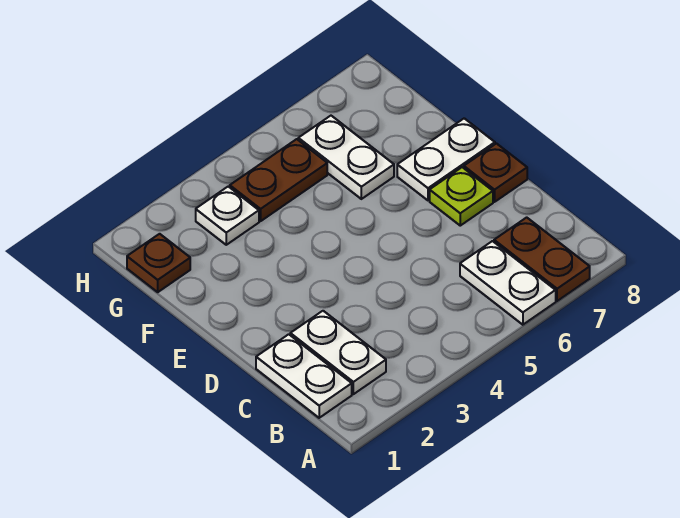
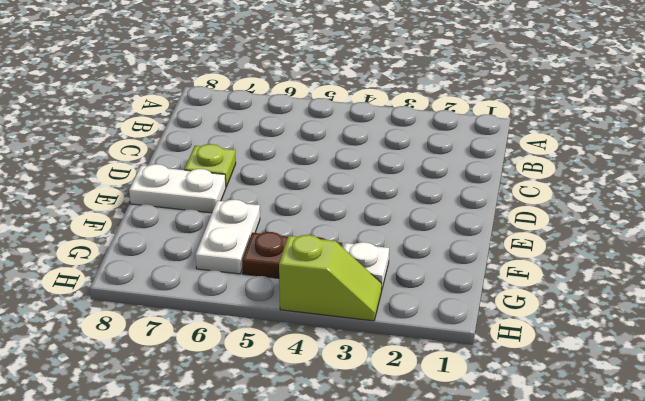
lime slope H3:H4 level 1 top 4 -> none
none -> white plate A6:B6 level 1
none -> brown plate A7:B7 level 1

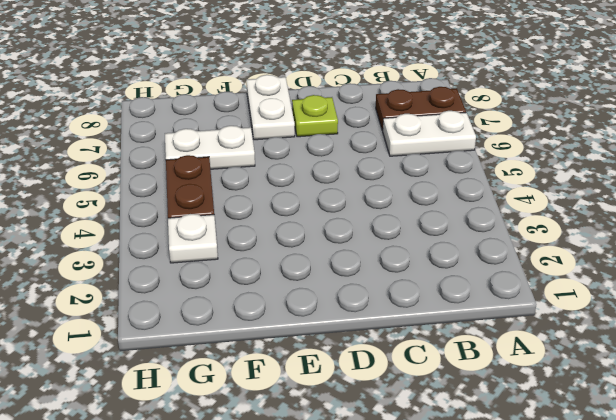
none -> white plate B1:C1 level 1
none -> white plate B2:C2 level 1

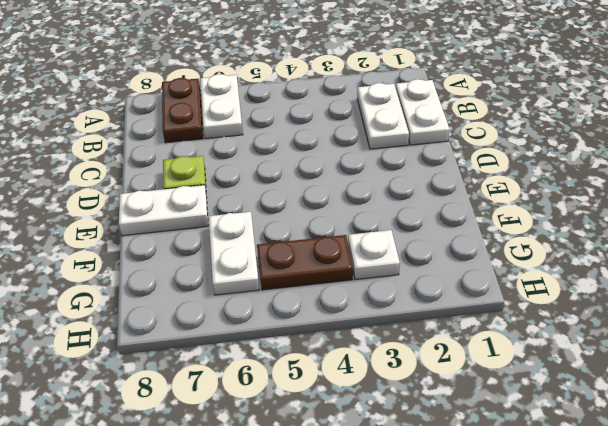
none -> brown plate D8 level 1
none -> brown plate G1 level 1

